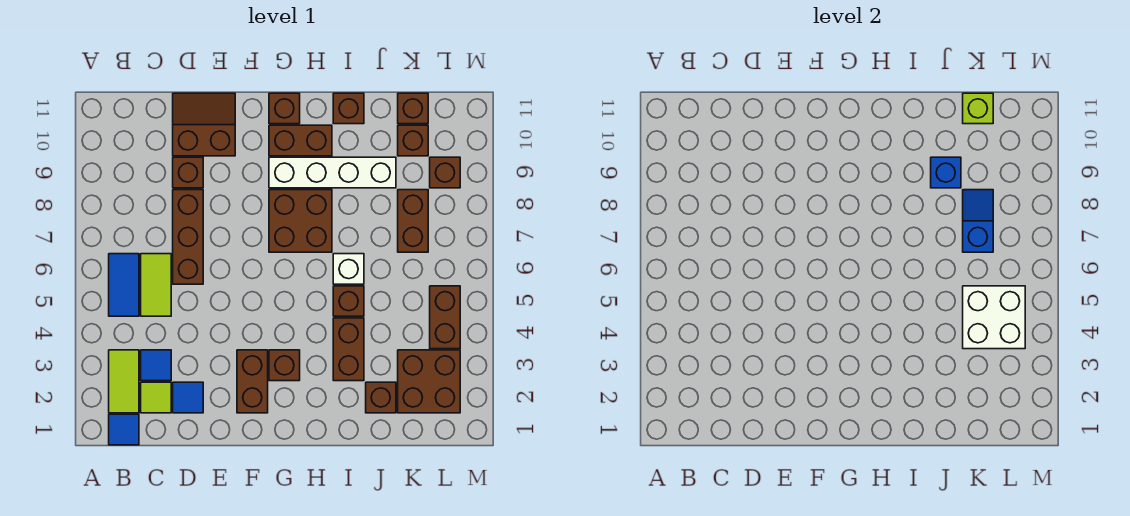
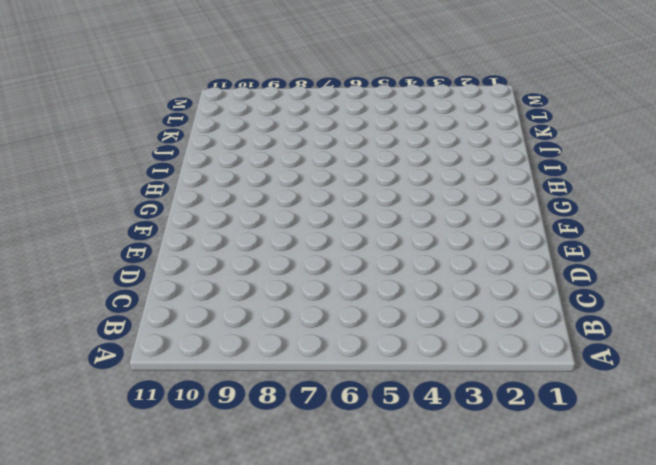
none -> blue tile B1 level 1
none -> lime tile B2:B3 level 1
none -> blue tile B5:B6 level 1
none -> lime tile C2 level 1

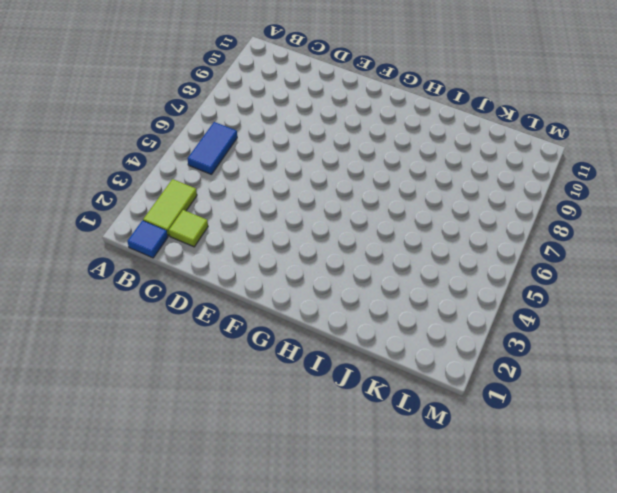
none -> blue tile C3 level 1
none -> lime tile C5:C6 level 1
none -> blue tile D2 level 1
none -> brown brick D6:D8 level 1

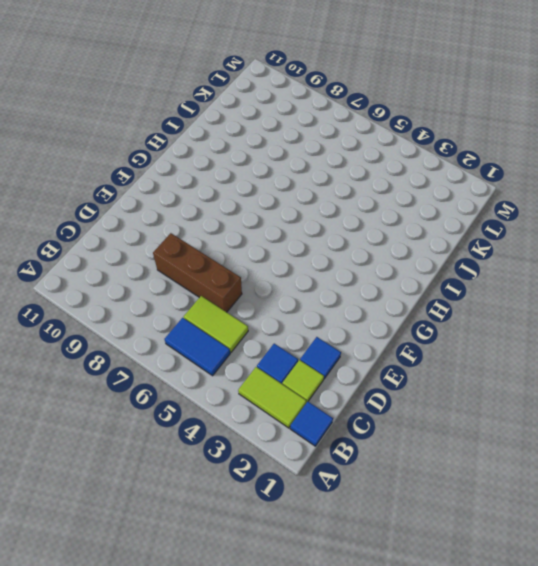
none -> brown brick D9 level 1
none -> brown slope D10:E11 level 1 top 10
none -> brown brick F2:F3 level 1
none -> brown brick G3 level 1

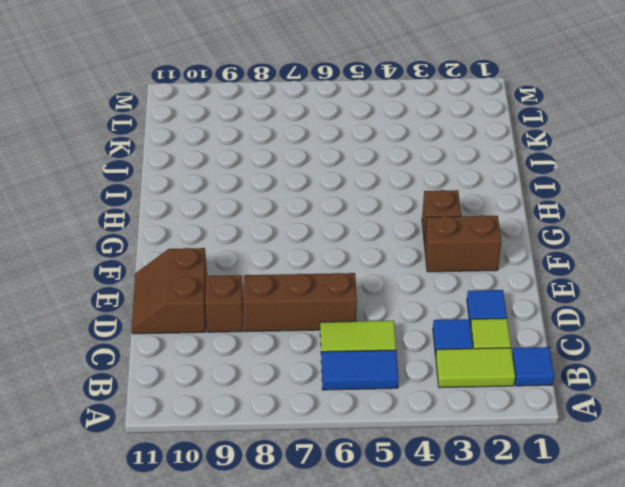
none -> brown brick G7:H8 level 1
none -> white brick G9:J9 level 1
none -> brown brick G10:H10 level 1
none -> brown brick G11 level 1

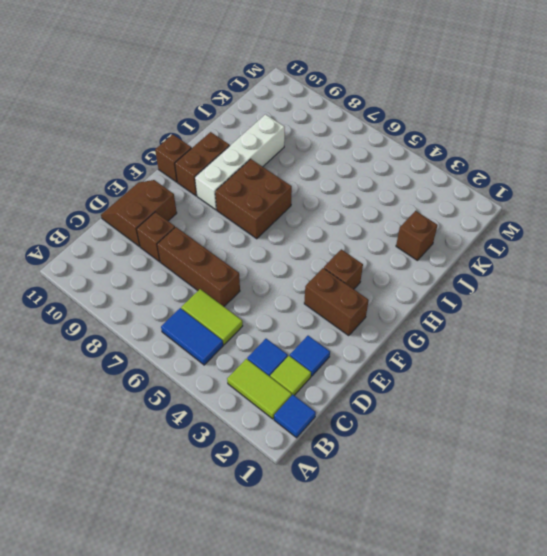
none -> brown brick I3:I4 level 1
none -> brown brick I5 level 1
none -> white brick I6 level 1
none -> brown brick I11 level 1

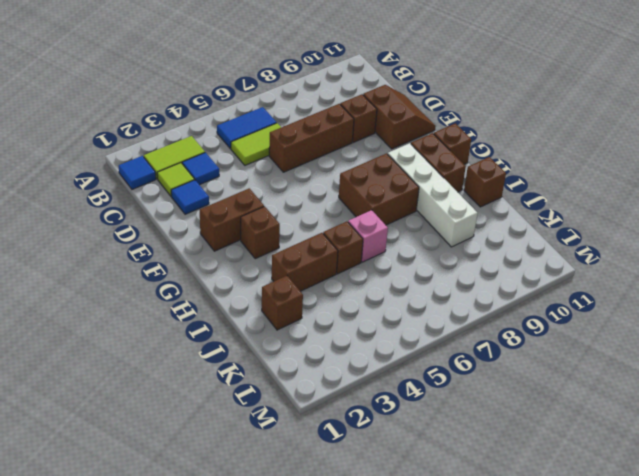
pink brick I6 level 1 -> white brick I6 level 1
none -> brown brick K2:L3 level 1
none -> brown brick K7:K8 level 1
none -> brown brick K10 level 1
none -> brown brick K11 level 1

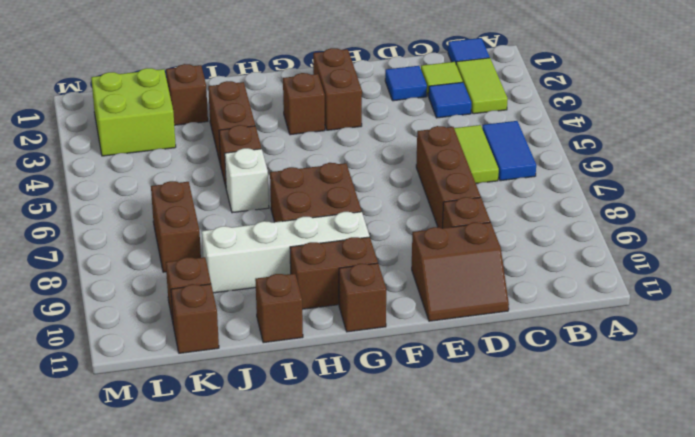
lime brick K2:L3 level 1 -> brown brick K2:L3 level 1
none -> brown brick L4:L5 level 1
none -> brown brick L9 level 1
none -> blue brick J9 level 2
none -> white brick K4:L5 level 2

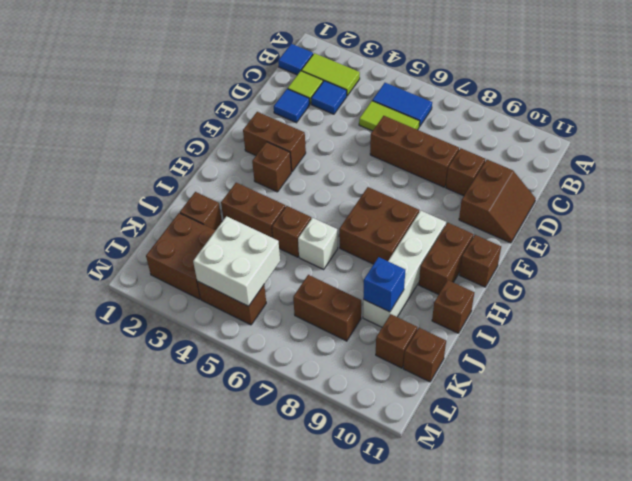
none -> brown brick L9 level 1
none -> blue slope K7:K8 level 2 top 7
none -> lime brick K11 level 2

